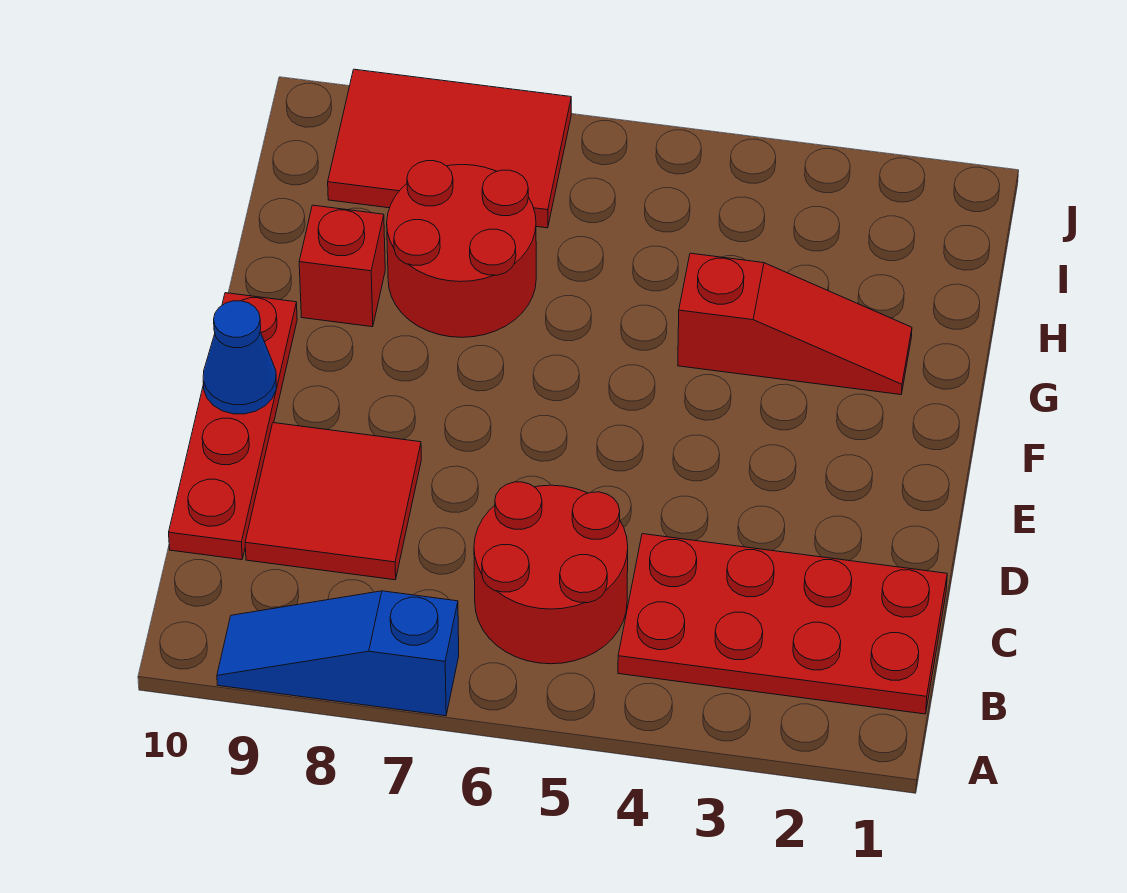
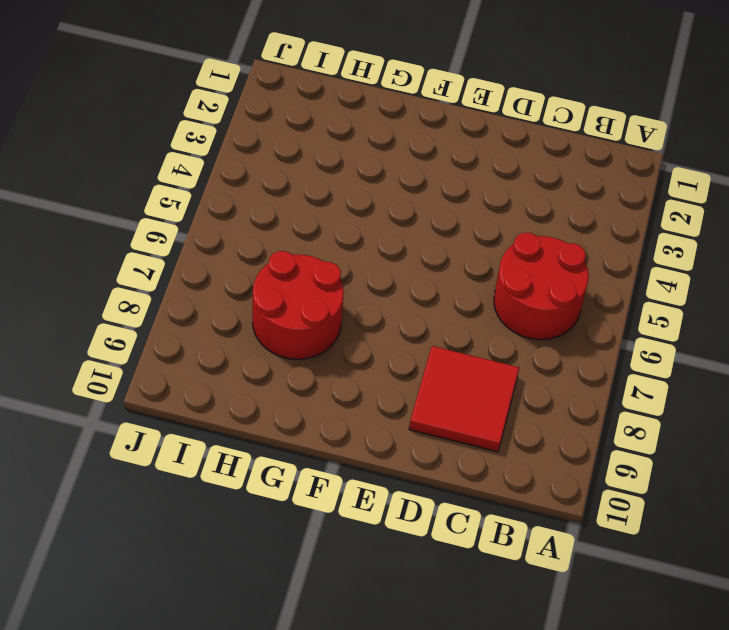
none -> blue slope A7:A9 level 1 top 7
none -> red plate B1:C4 level 1

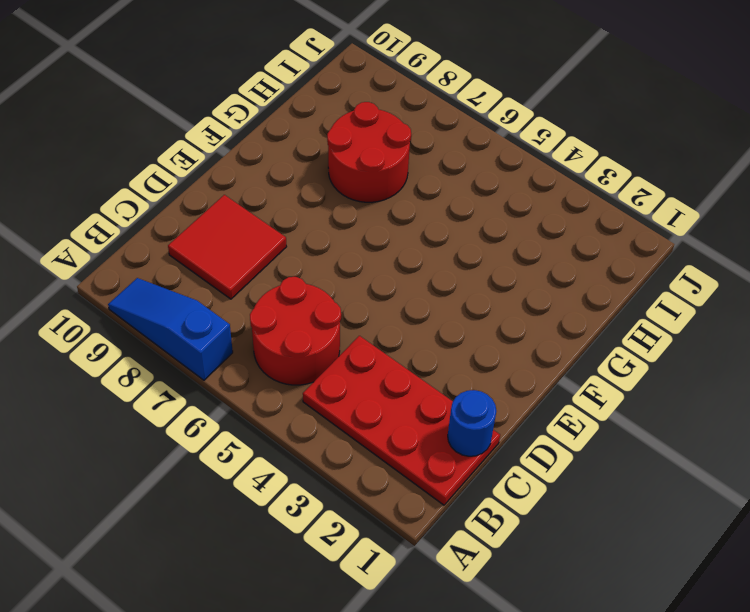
blue round brick C1 level 2 -> none
none -> red plate C10:F10 level 1
none -> red slope G2:G4 level 1 top 4

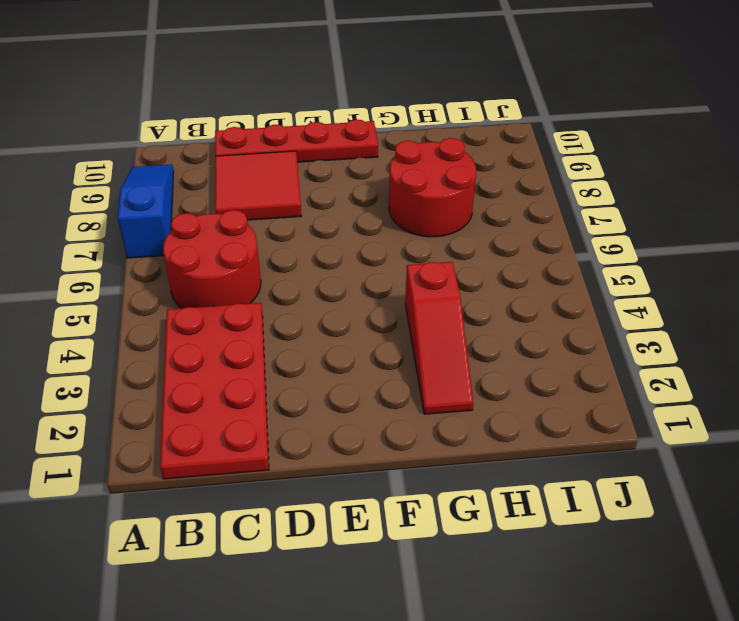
none -> red brick G9 level 1
none -> red tile I7:J9 level 1

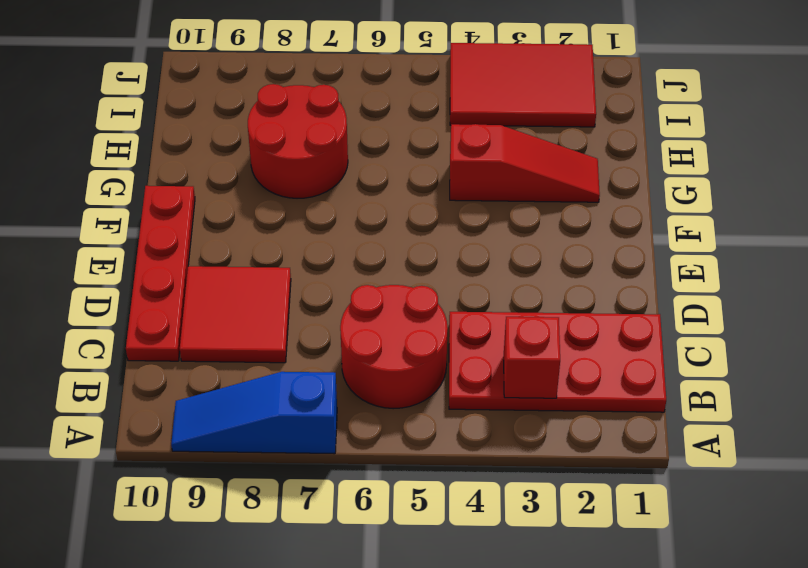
red brick B3 level 2 -> red brick G9 level 1
red tile I2:J4 level 1 -> red tile I7:J9 level 1
none -> blue cone E10 level 2

